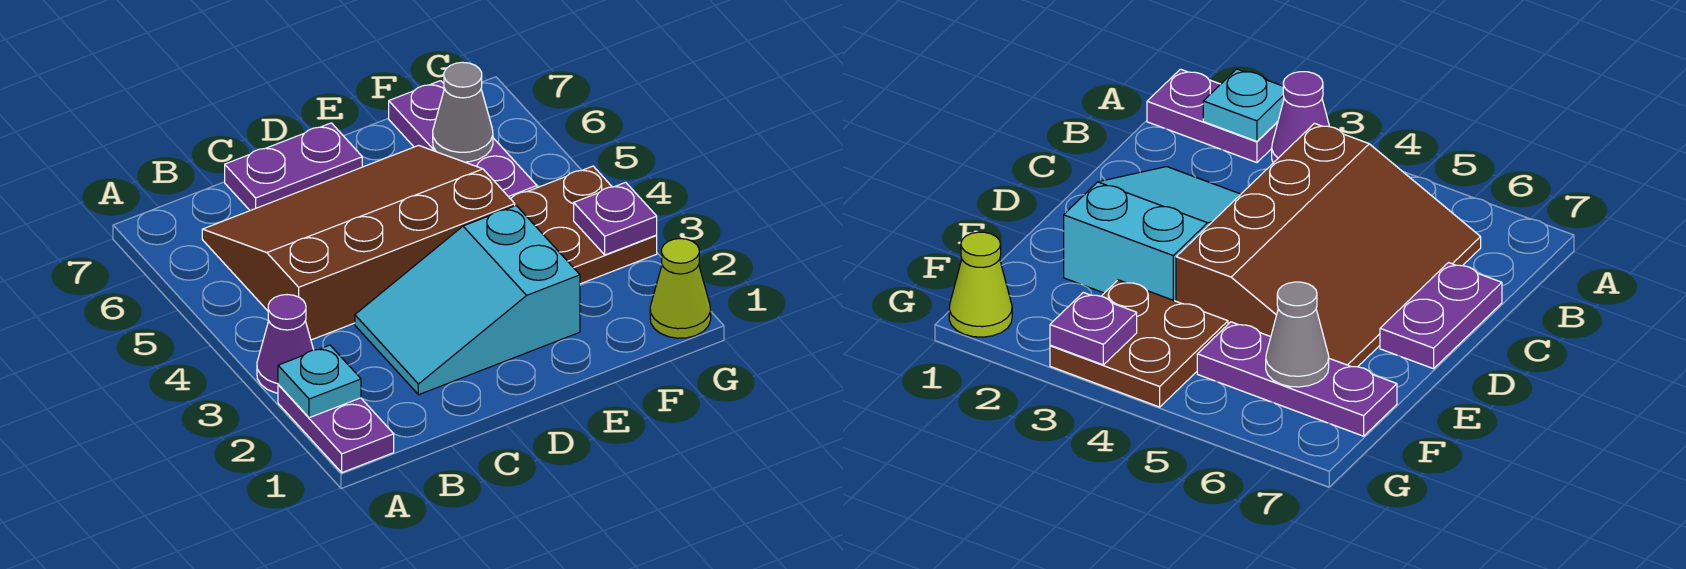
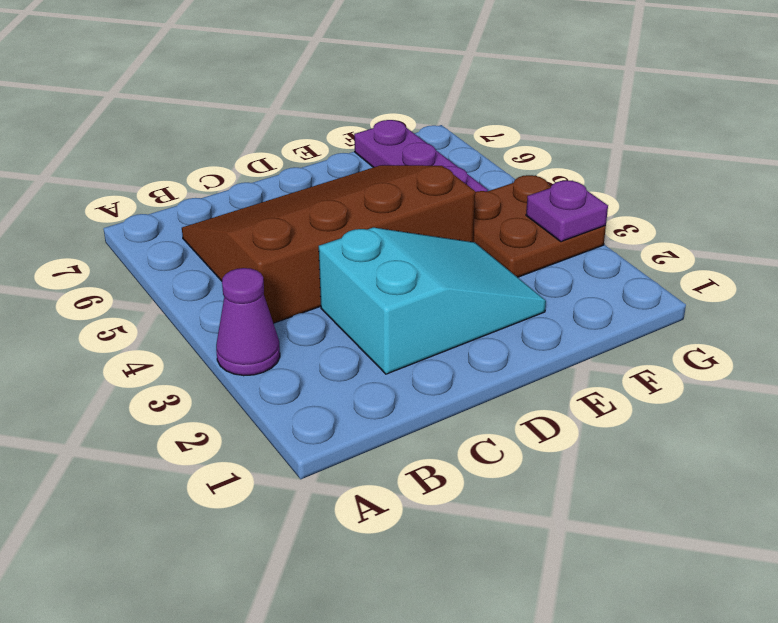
cyan slope C2:E3 level 1 top C -> cyan slope C2:E3 level 1 top E
none -> purple plate A1:A2 level 1
none -> purple plate C7:D7 level 1

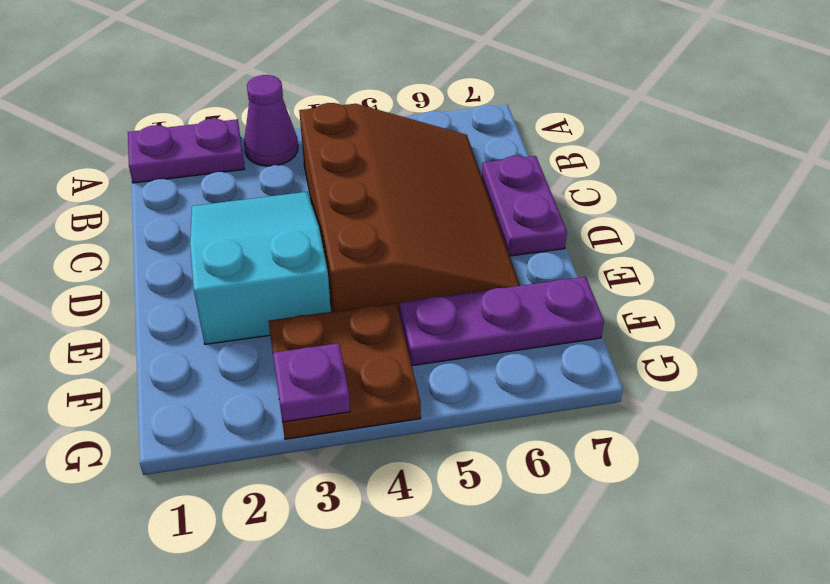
none -> lime cone G1 level 1
none -> cyan plate A2 level 2

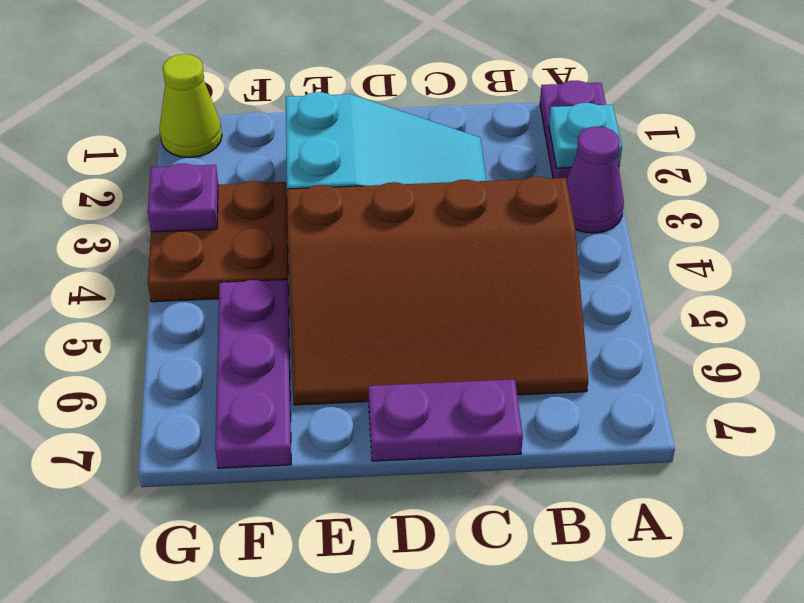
none -> grey cone F6 level 2

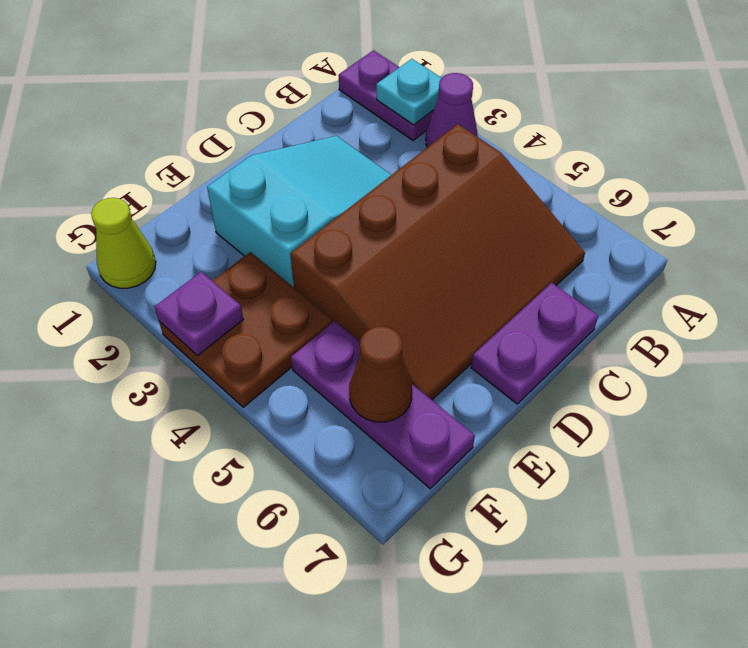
brown cone F6 level 2 -> grey cone F6 level 2

